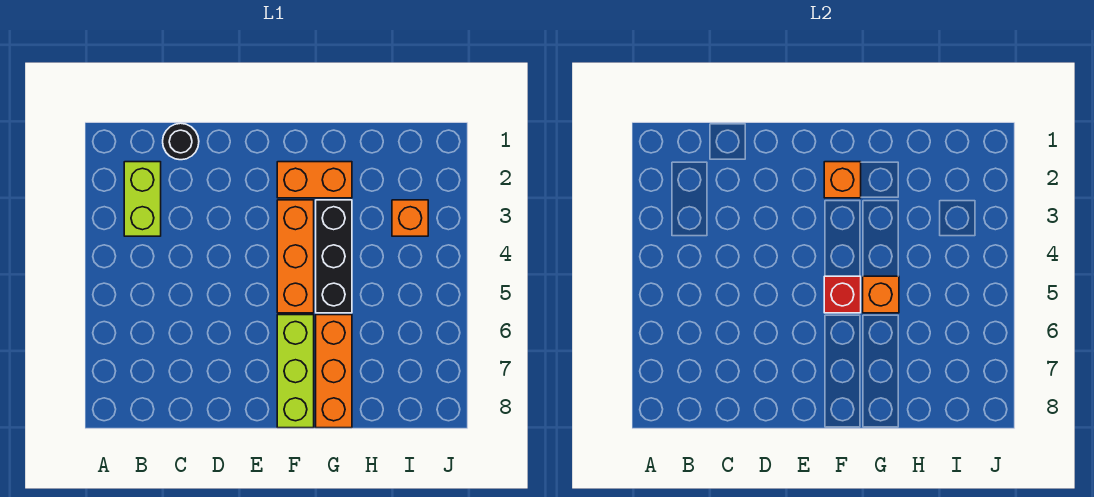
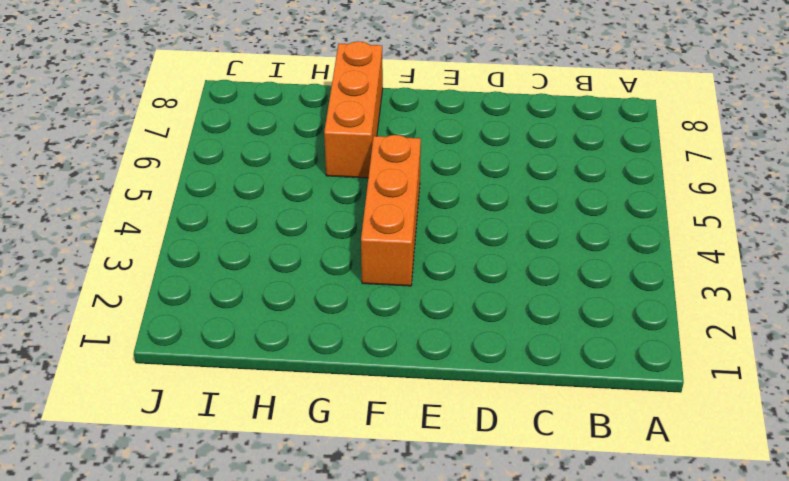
none -> lime brick B2:B3 level 1
none -> black round brick C1 level 1

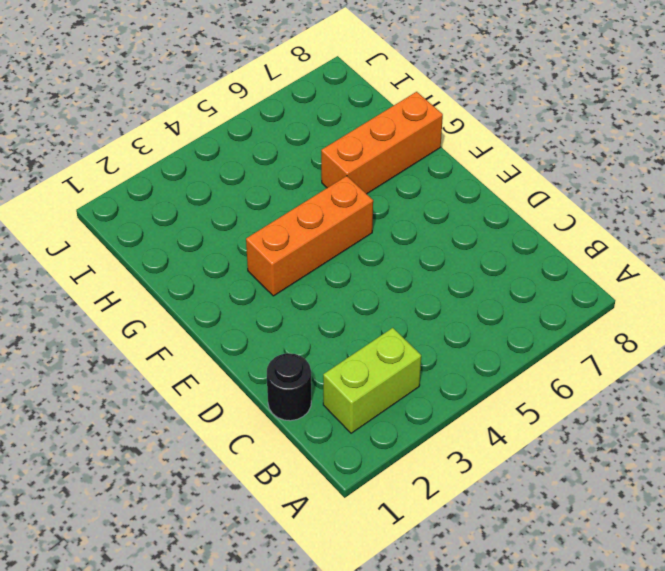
none -> orange brick F2:G2 level 1
none -> lime brick F6:F8 level 1

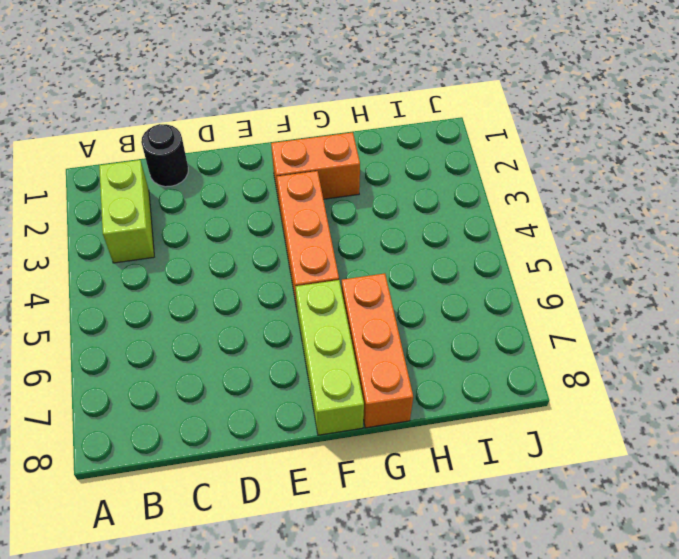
none -> black brick G3:G5 level 1
none -> orange brick I3 level 1

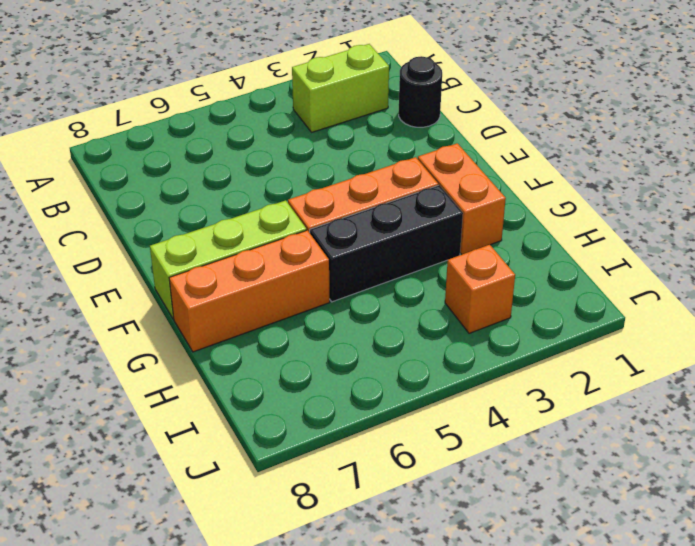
none -> orange brick F2 level 2
none -> red brick F5 level 2

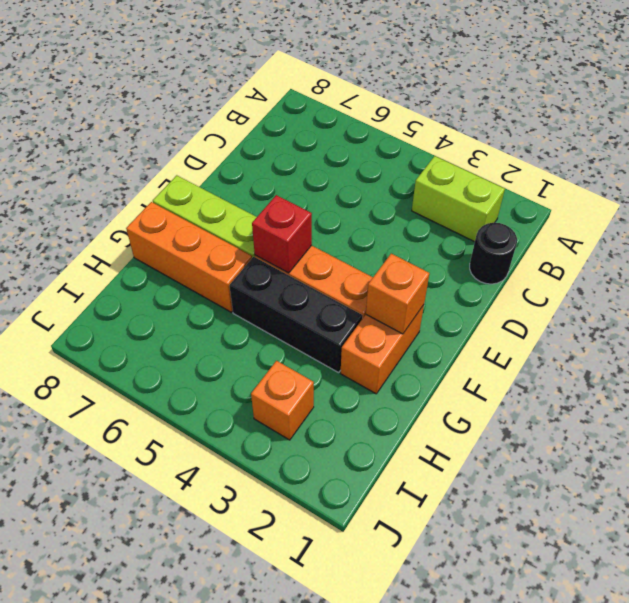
none -> orange brick G5 level 2

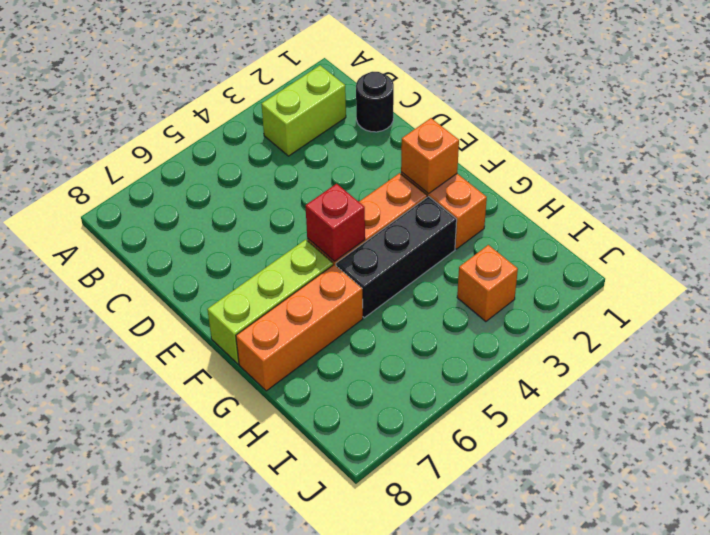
none -> orange brick G5 level 2

